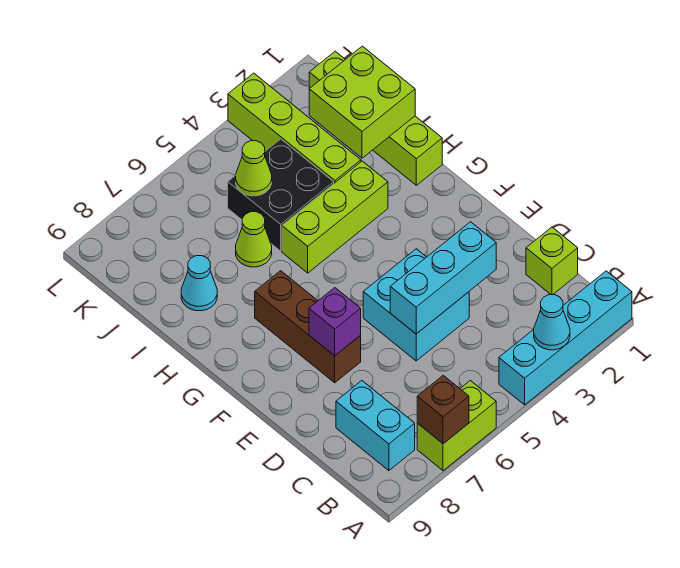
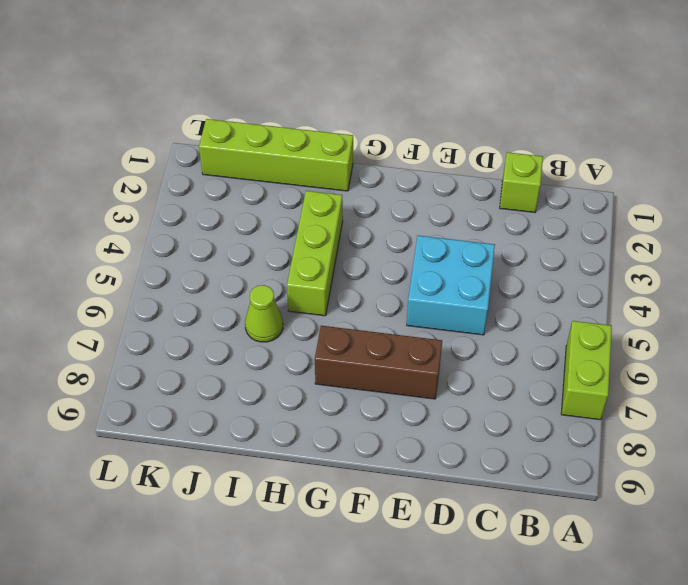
none -> cyan brick A1:A4 level 1
none -> cyan brick B8:C8 level 1
none -> lime brick I3:L3 level 1

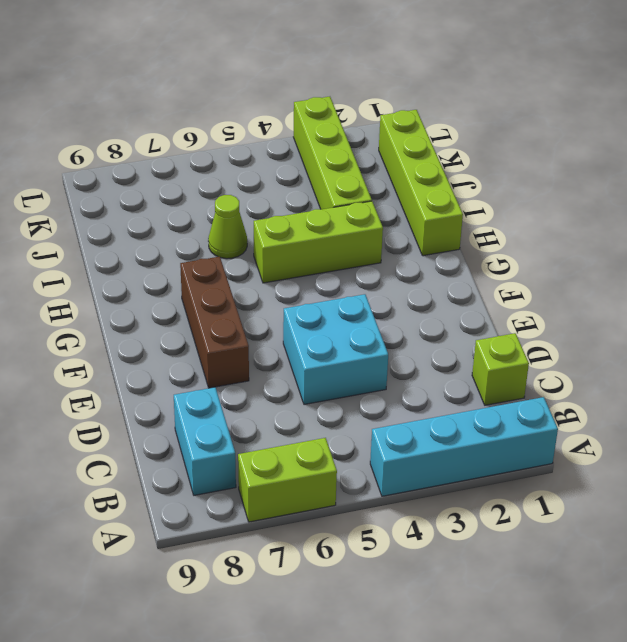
none -> black brick I4:J5 level 1
none -> cyan cone I8 level 1
none -> cyan cone A3 level 2

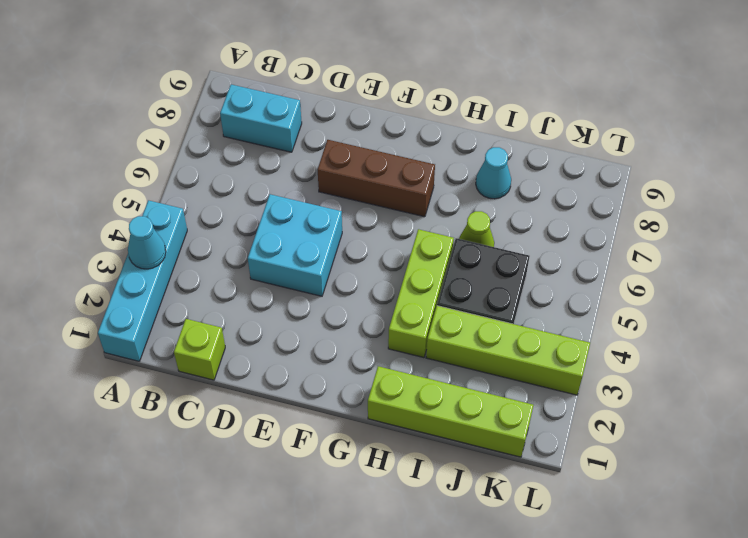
none -> lime brick A6:A7 level 1
none -> brown brick A7 level 2
none -> cyan brick D3:D5 level 2

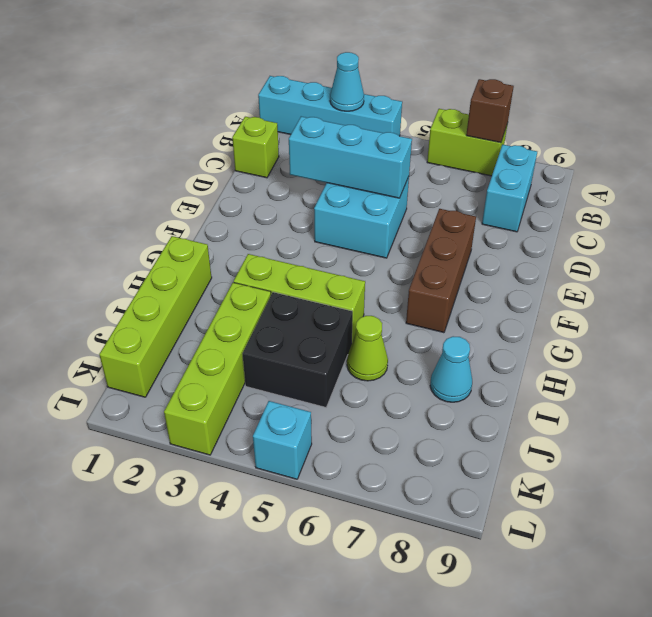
cyan brick L5 level 1 -> none
none -> purple brick E7 level 2
none -> lime brick I1:J2 level 2
none -> lime cone J5 level 2

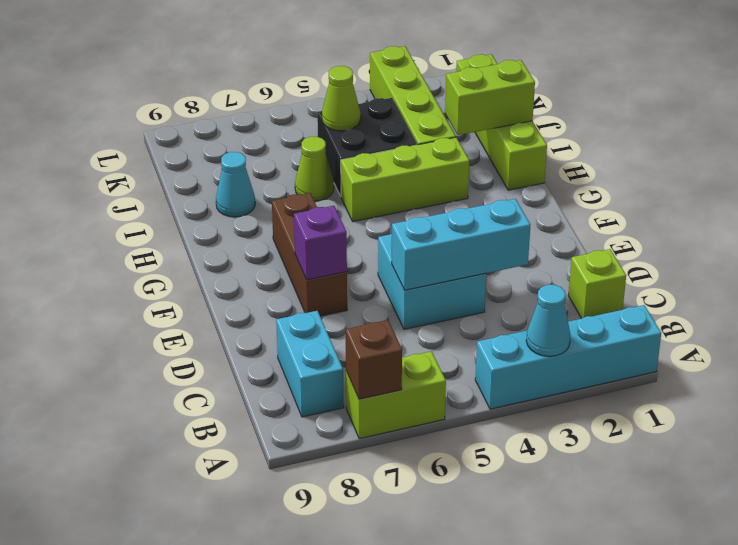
lime brick I1:I2 level 2 -> lime brick I1:J2 level 2

